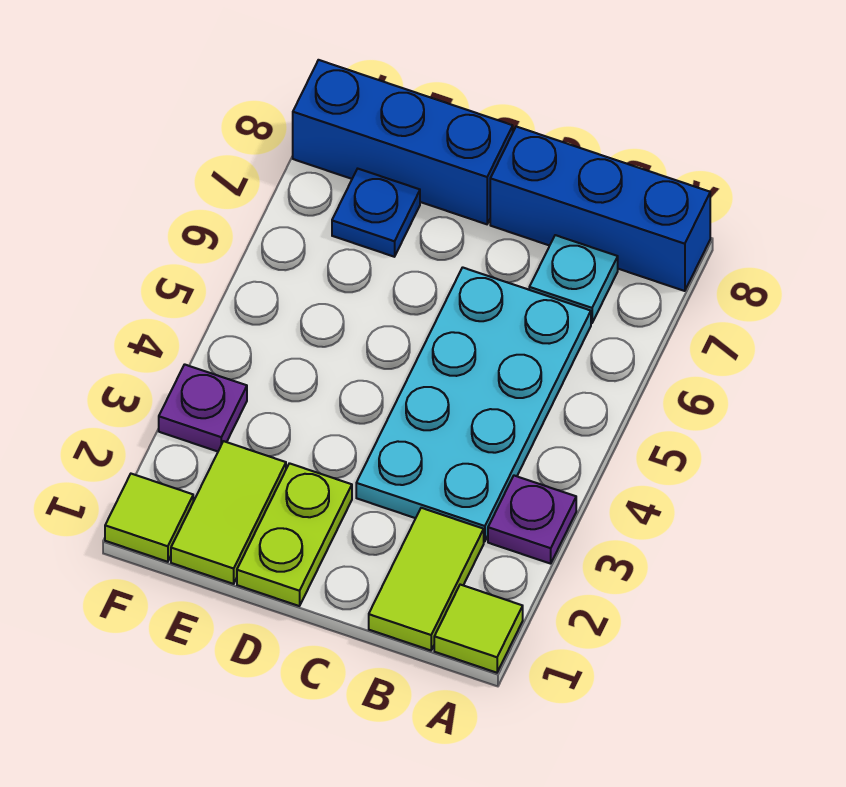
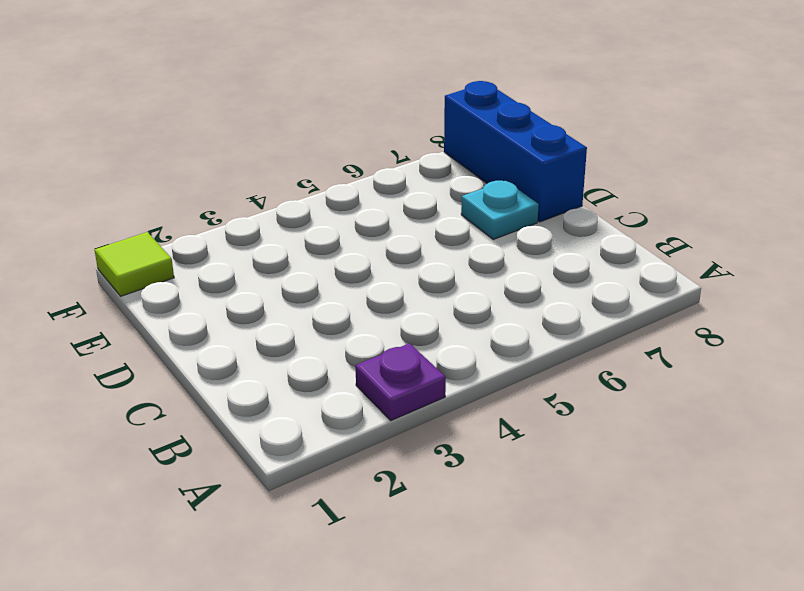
cyan plate D7 level 1 -> cyan plate B7 level 1
none -> lime tile A1 level 1
none -> blue brick A8:C8 level 1
none -> lime tile B1:B2 level 1

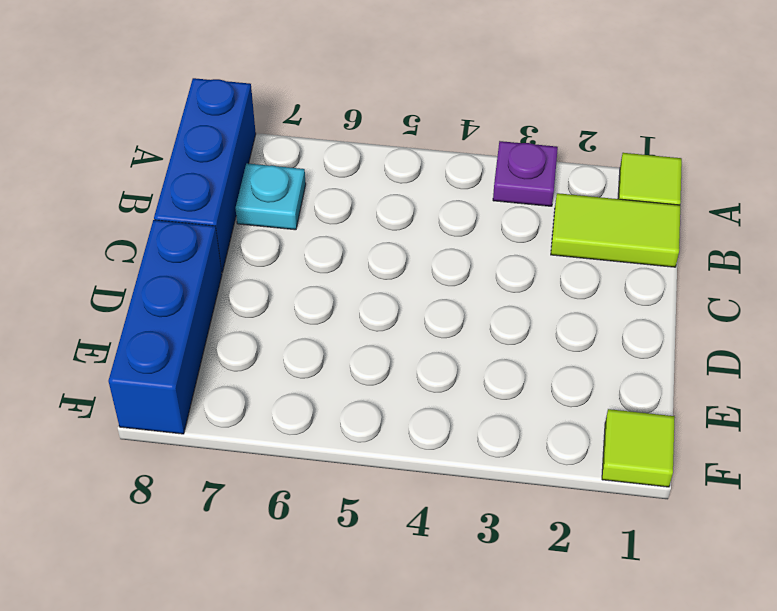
none -> cyan plate B3:C6 level 1
none -> lime plate D1:D2 level 1
none -> lime tile E1:E2 level 1

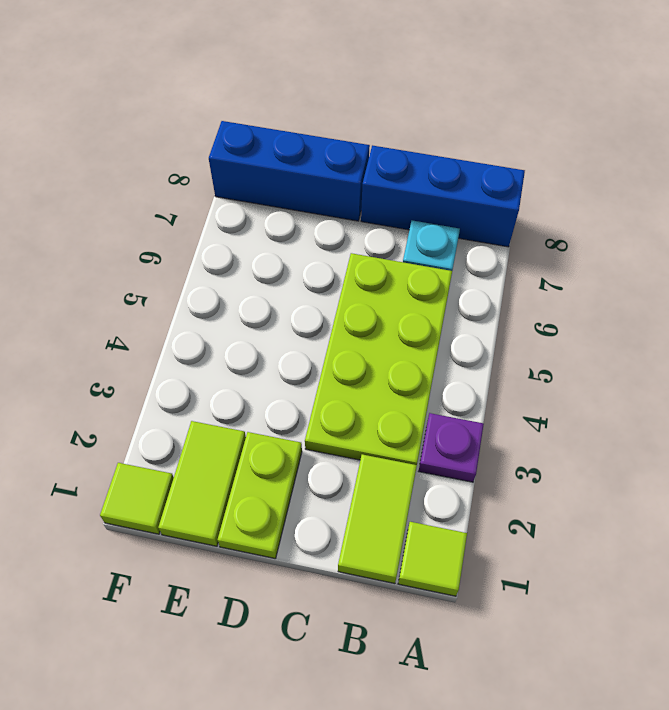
lime plate B3:C6 level 1 -> cyan plate B3:C6 level 1
none -> blue plate E7 level 1
none -> purple plate F3 level 1

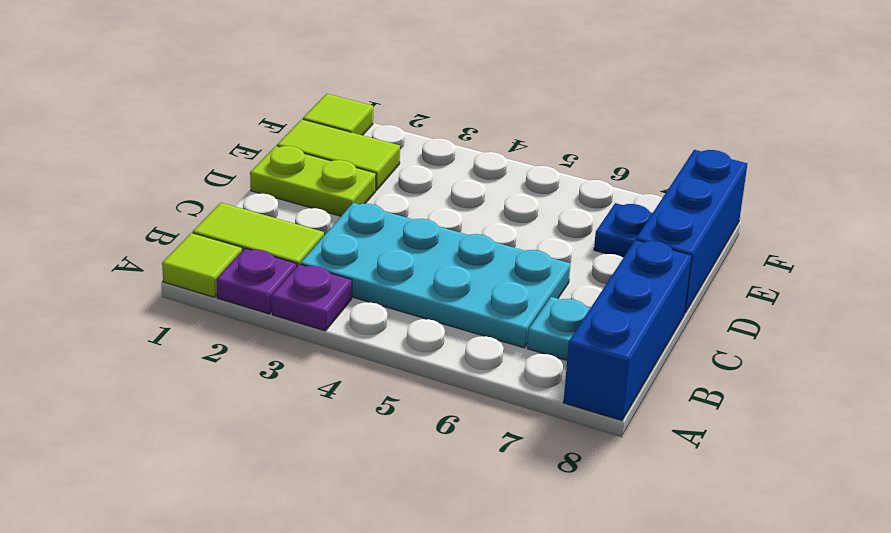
purple plate A2 level 1 -> purple plate F3 level 1

